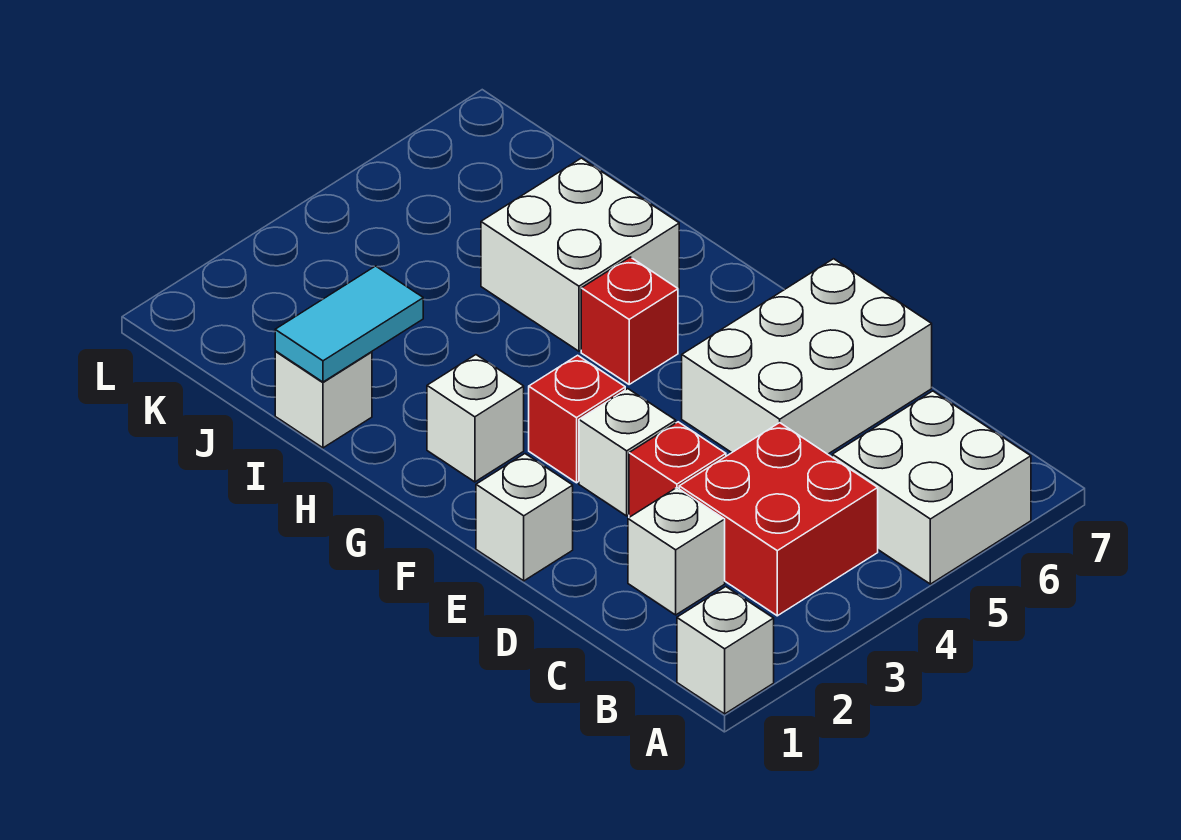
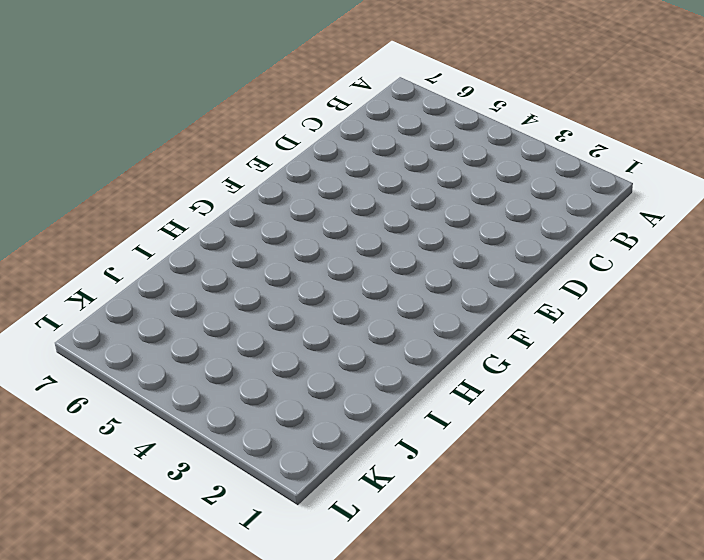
none -> white brick A1 level 1
none -> white brick A5:B6 level 1
none -> red brick B3:C4 level 1

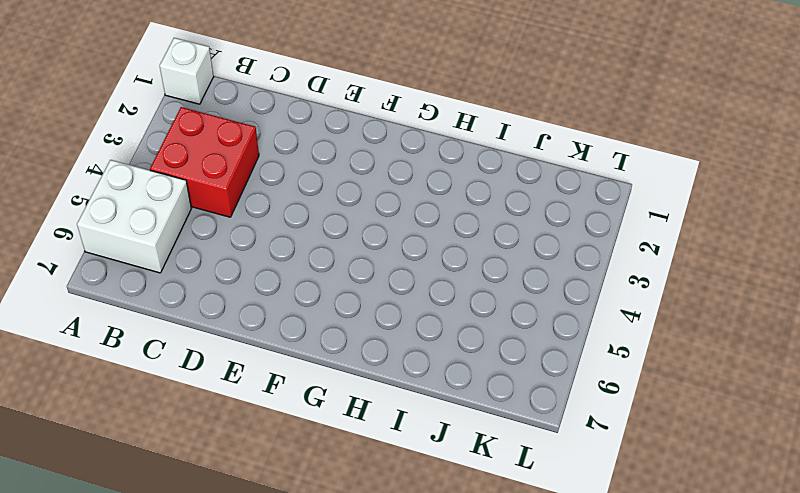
none -> white brick C2 level 1
none -> red brick D3 level 1
none -> white brick D5:E7 level 1

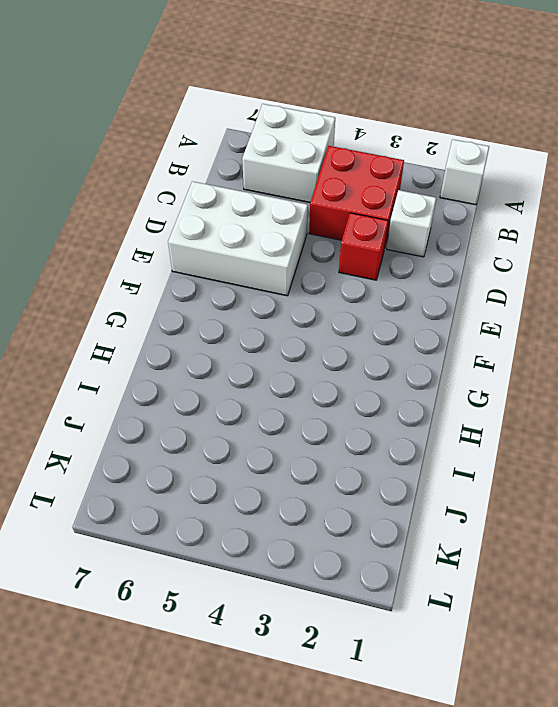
none -> white brick E1 level 1
none -> white brick E3 level 1
none -> red brick F3 level 1

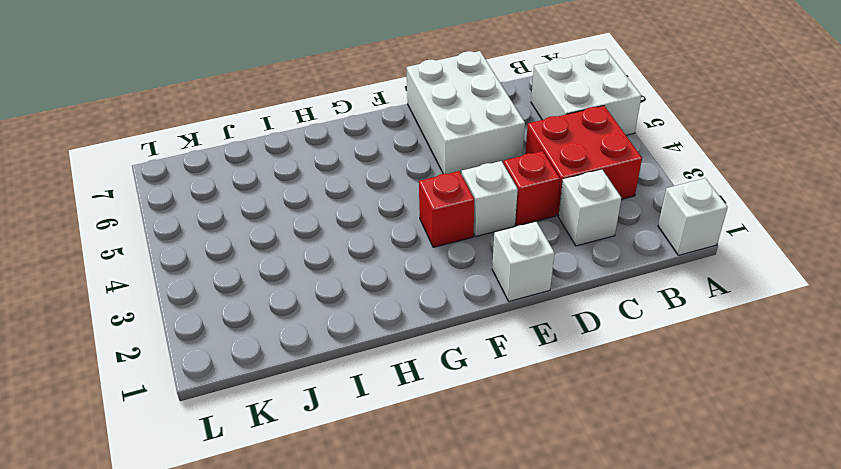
none -> white brick G2 level 1
none -> red brick G5 level 1
none -> white brick H5:I6 level 1

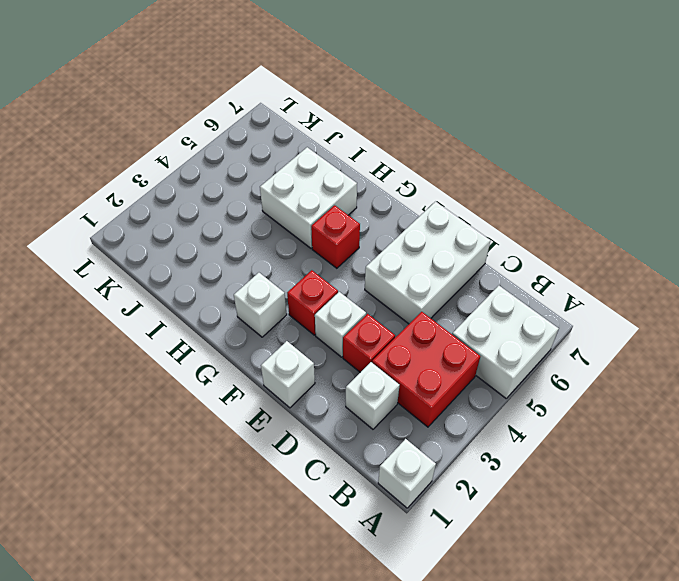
none -> white brick I1 level 1
none -> cyan tile I1:I2 level 2

